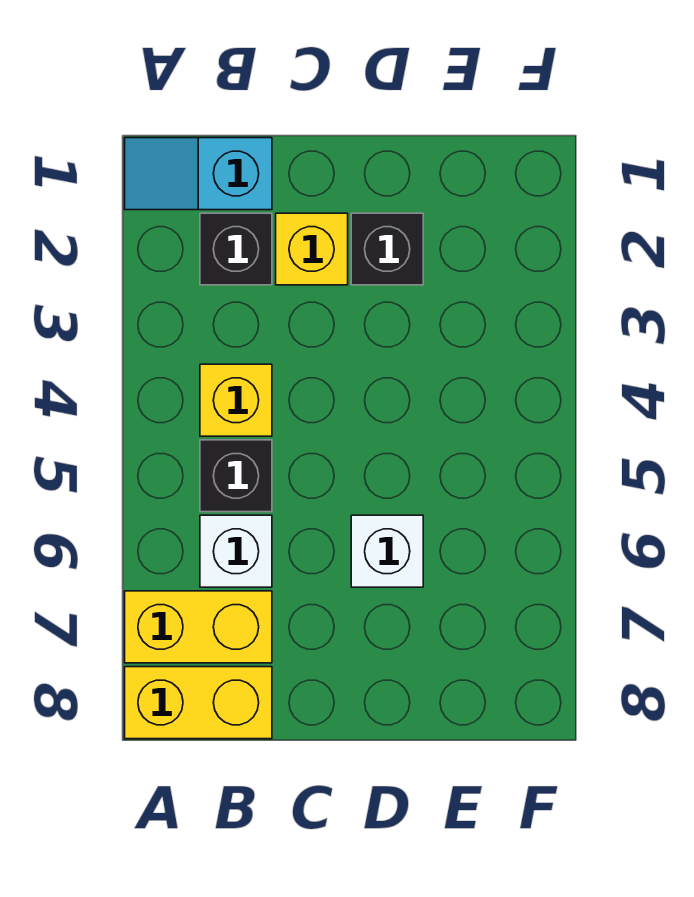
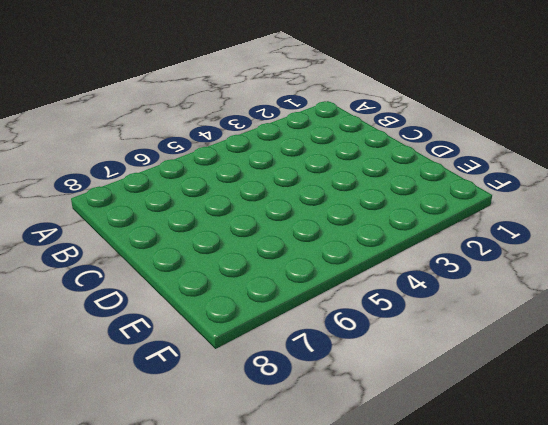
none -> cyan slope A1:B1 level 1 top B
none -> yellow brick A7:B7 level 1

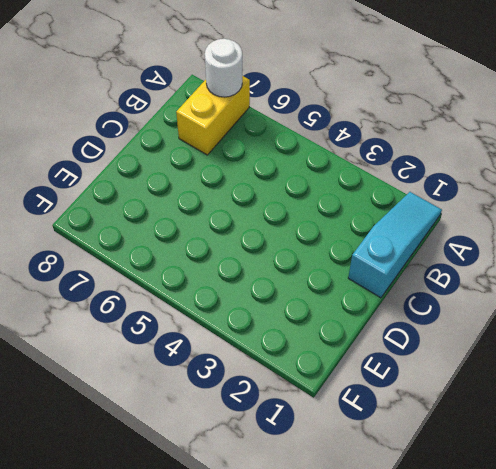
cyan slope A1:C1 level 1 top C -> cyan slope A1:B1 level 1 top B
white round brick A7 level 2 -> none
none -> yellow brick A8:B8 level 1
none -> black brick B2 level 1

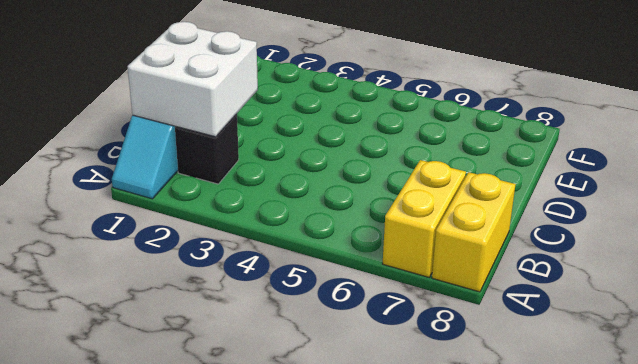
white brick B1:C2 level 2 -> none
none -> yellow brick B4 level 1
none -> black brick B5 level 1

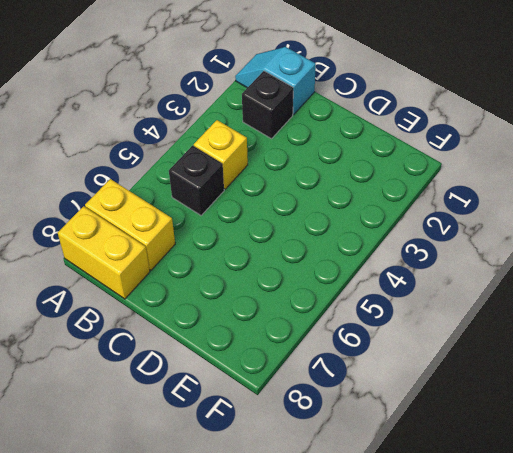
none -> white brick B6 level 1
none -> yellow brick C2 level 1

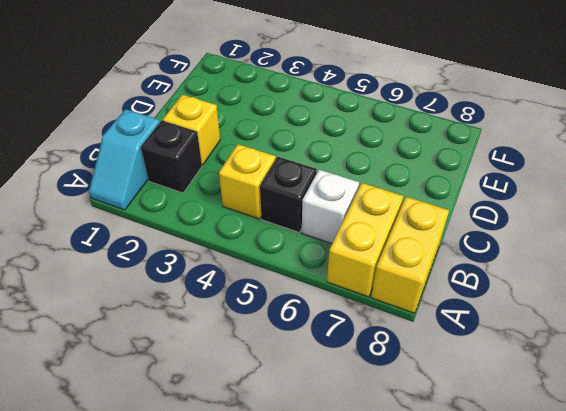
none -> black brick D2 level 1
none -> white brick D6 level 1

